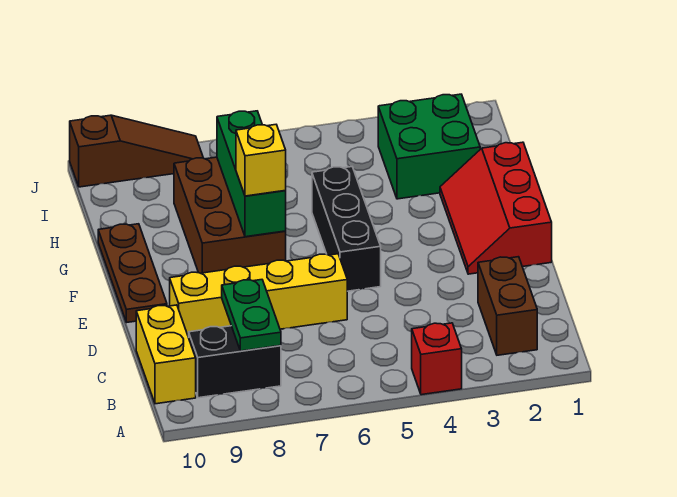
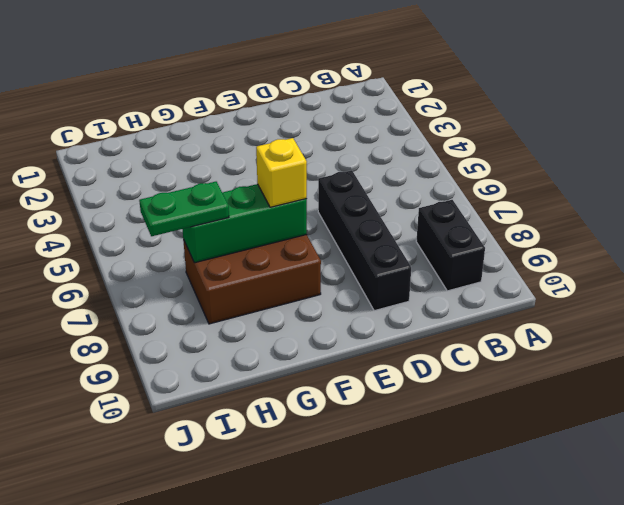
black brick D6:D9 level 1 -> yellow brick D6:D9 level 1
green plate H7:I7 level 3 -> green plate B8:C8 level 2
none -> red brick A4 level 1
none -> brown brick B2:C2 level 1
none -> yellow brick B10:C10 level 1

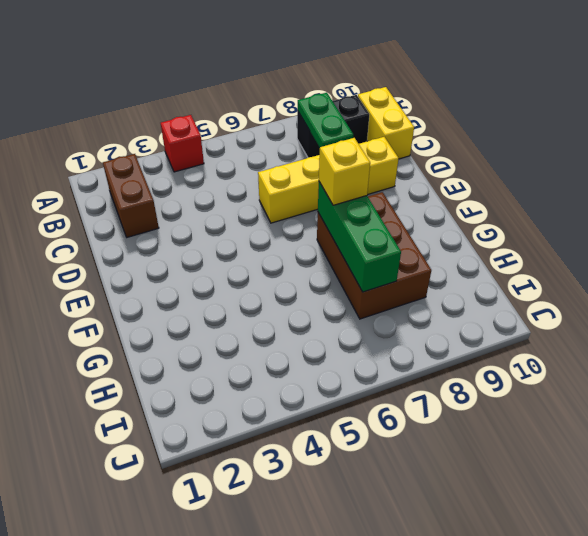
none -> red slope E1:G2 level 1 top 1
none -> black brick E5:G5 level 1
none -> brown plate E10:G10 level 1

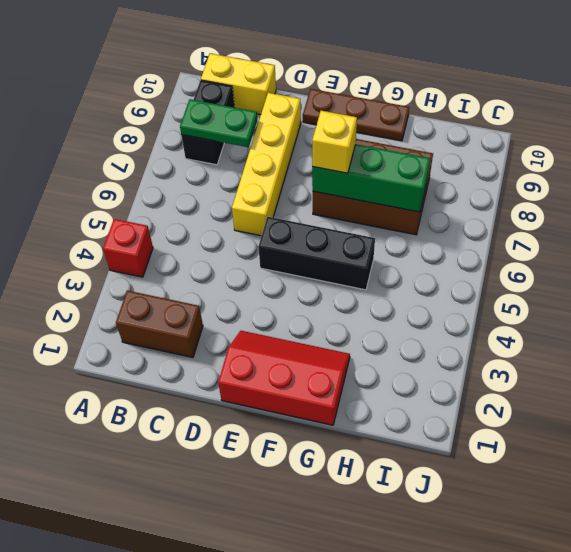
none -> green brick H2:I3 level 1
none -> brown slope J8:J10 level 1 top 10

